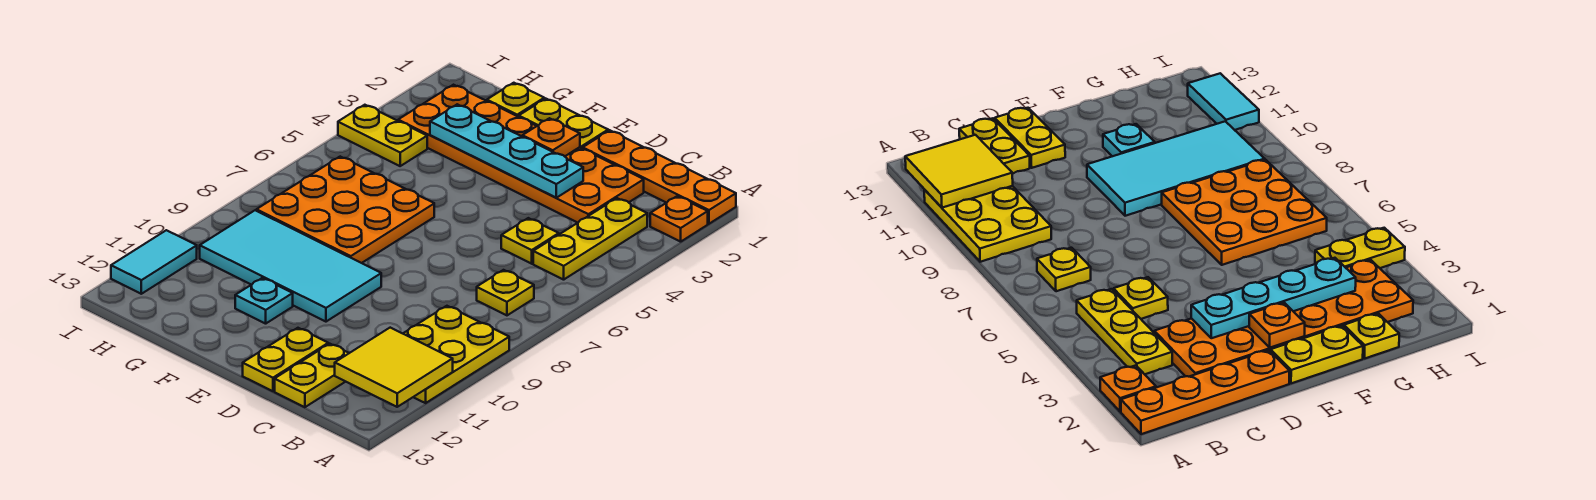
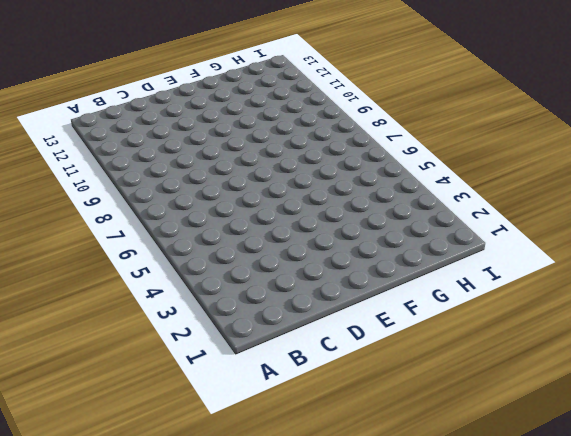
none -> orange plate A1:D1 level 1
none -> orange plate A2 level 1
none -> yellow plate A9:B11 level 1

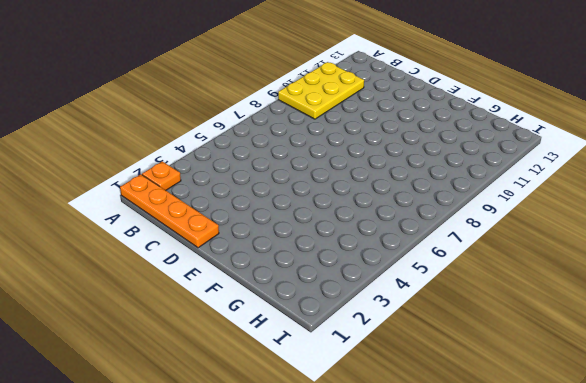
none -> yellow plate B3:B5 level 1
none -> yellow plate B7 level 1
none -> orange plate C2:H3 level 1

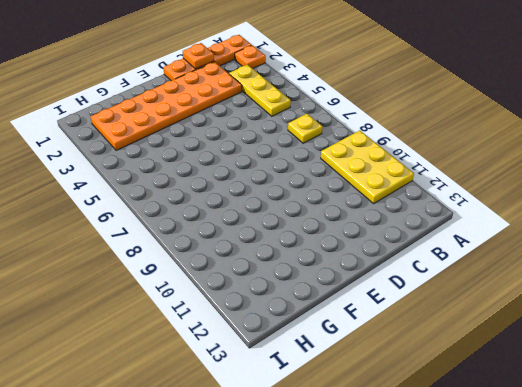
orange plate C1 level 2 -> orange plate E2 level 2
none -> yellow plate C5 level 1
none -> yellow plate C12:C13 level 1
none -> yellow plate D12:D13 level 1

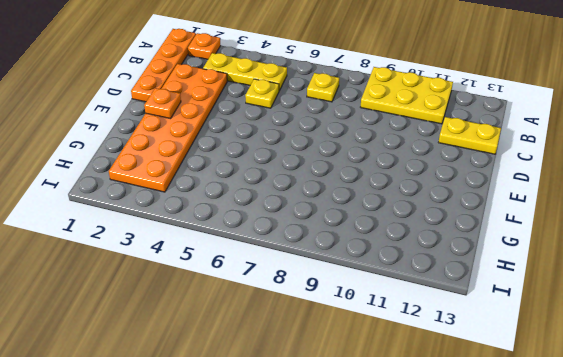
none -> yellow plate D12:D13 level 1
none -> yellow plate E1:F1 level 1
none -> cyan tile E9:H10 level 1

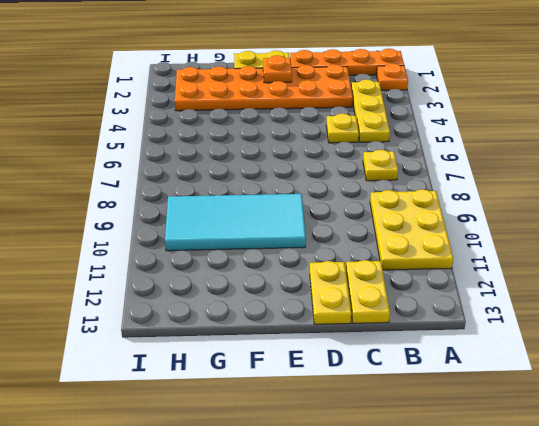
none -> orange plate F6:H8 level 1
none -> cyan plate F11 level 1
none -> yellow plate G1 level 1

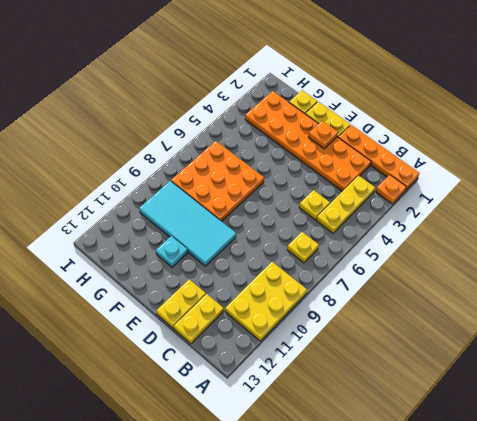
none -> yellow plate H4:I4 level 1
none -> cyan tile I11:I12 level 1
none -> yellow tile A11:B12 level 2

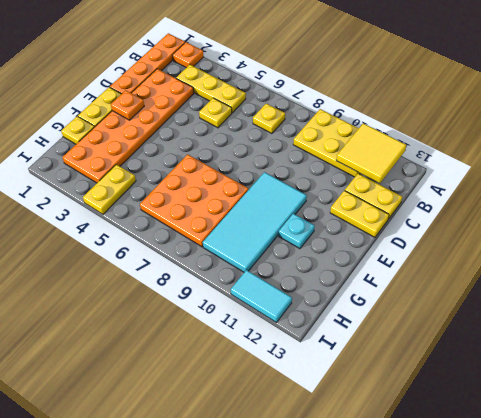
none -> cyan plate D3:G3 level 2

